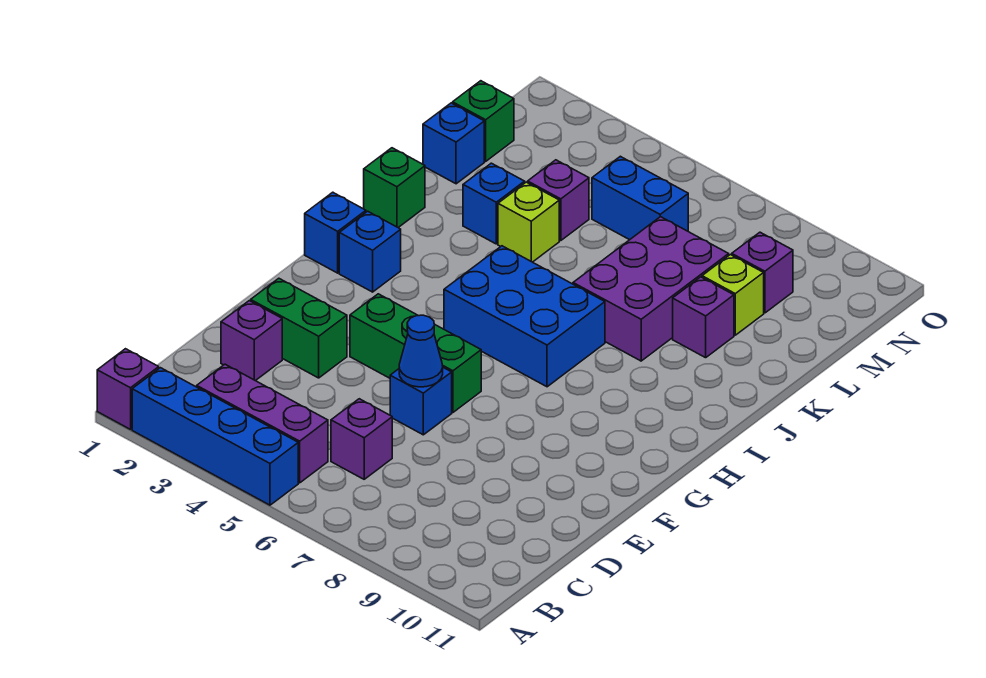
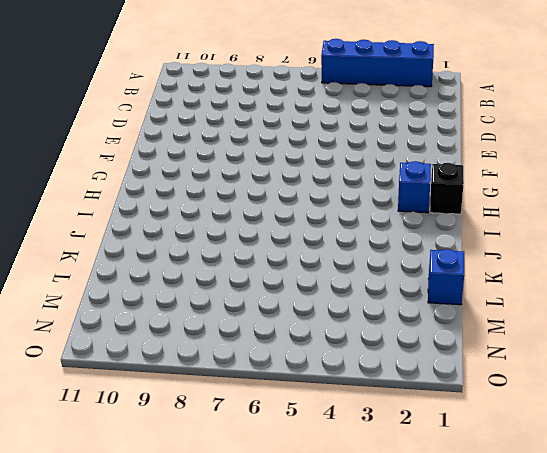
black brick H1 level 1 -> blue brick H1 level 1
none -> purple brick A1 level 1
none -> purple brick B3:B5 level 1
none -> purple brick C6 level 1

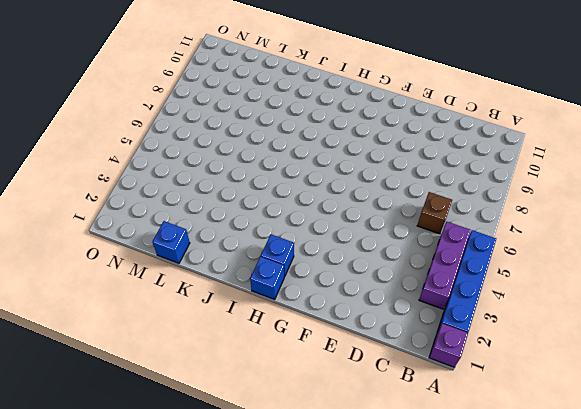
brown brick C6 level 1 -> purple brick C6 level 1
none -> purple brick D2 level 1
none -> green brick E2:E3 level 1
none -> blue brick E6 level 1

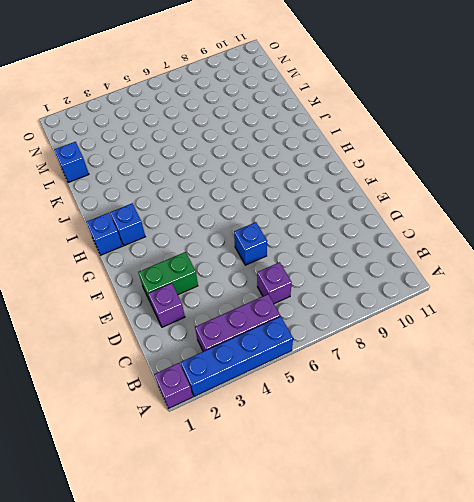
none -> green brick F4:F6 level 1
none -> blue brick H5:I7 level 1
none -> green brick J1 level 1

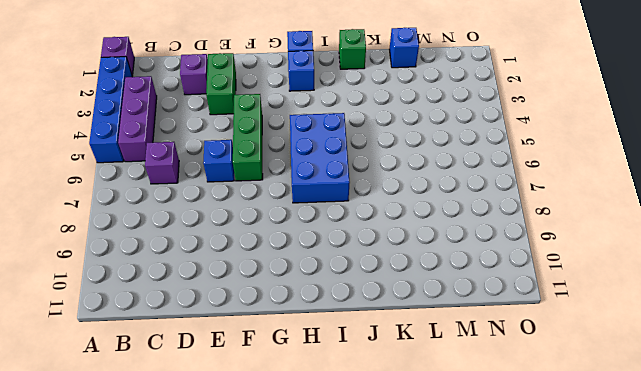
none -> purple brick J7:L8 level 1
none -> blue brick K3 level 1
none -> lime brick K4 level 1

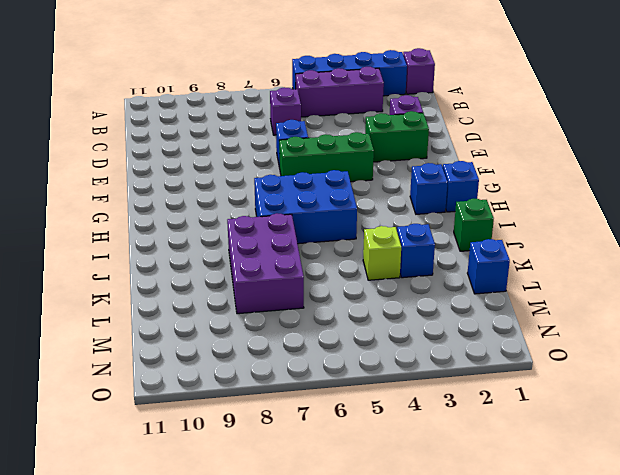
none -> purple brick K9 level 1
none -> purple brick L4 level 1
none -> lime brick L9 level 1

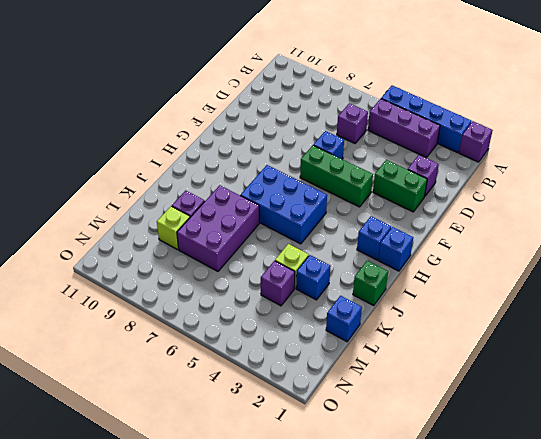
none -> green brick M1 level 1
none -> blue brick M5:M6 level 1
none -> purple brick M9 level 1

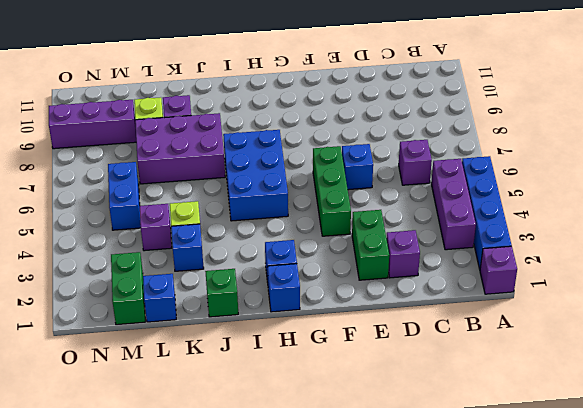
green brick M1:M2 level 1 -> green brick M1 level 1
purple brick M9:O9 level 1 -> purple brick M9 level 1
none -> blue cone E6 level 2

